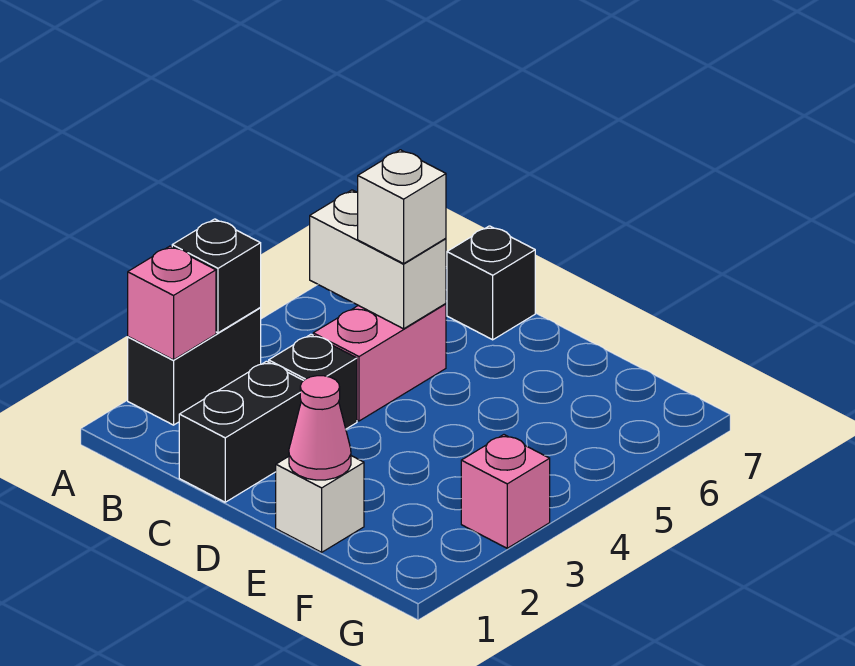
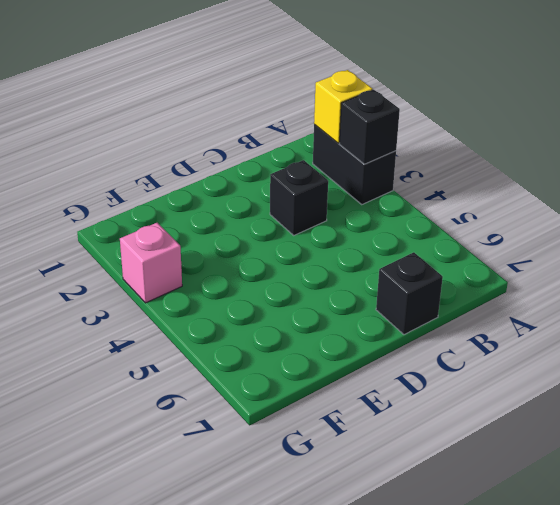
yellow brick A2 level 2 -> pink brick A2 level 2
none -> black brick C1:C2 level 1
none -> pink brick C4:C5 level 1
none -> white brick E1 level 1

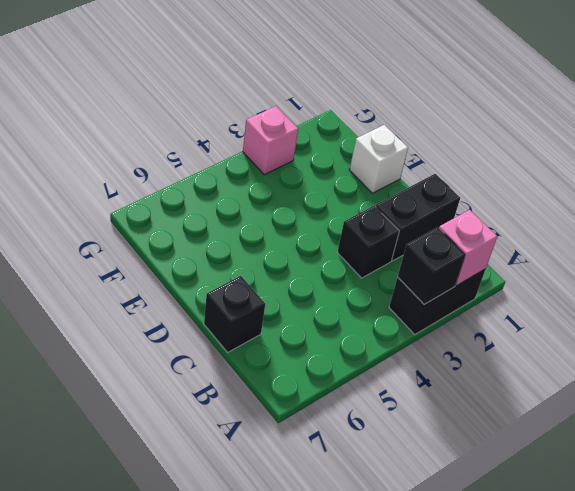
none -> pink brick C4:C5 level 1
none -> white brick B5:C5 level 2
none -> pink cone E1 level 2

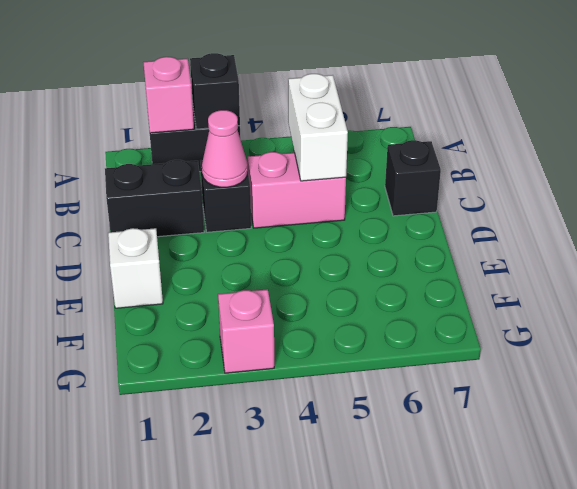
pink cone C3 level 2 -> pink cone E1 level 2
none -> white brick C5 level 3

